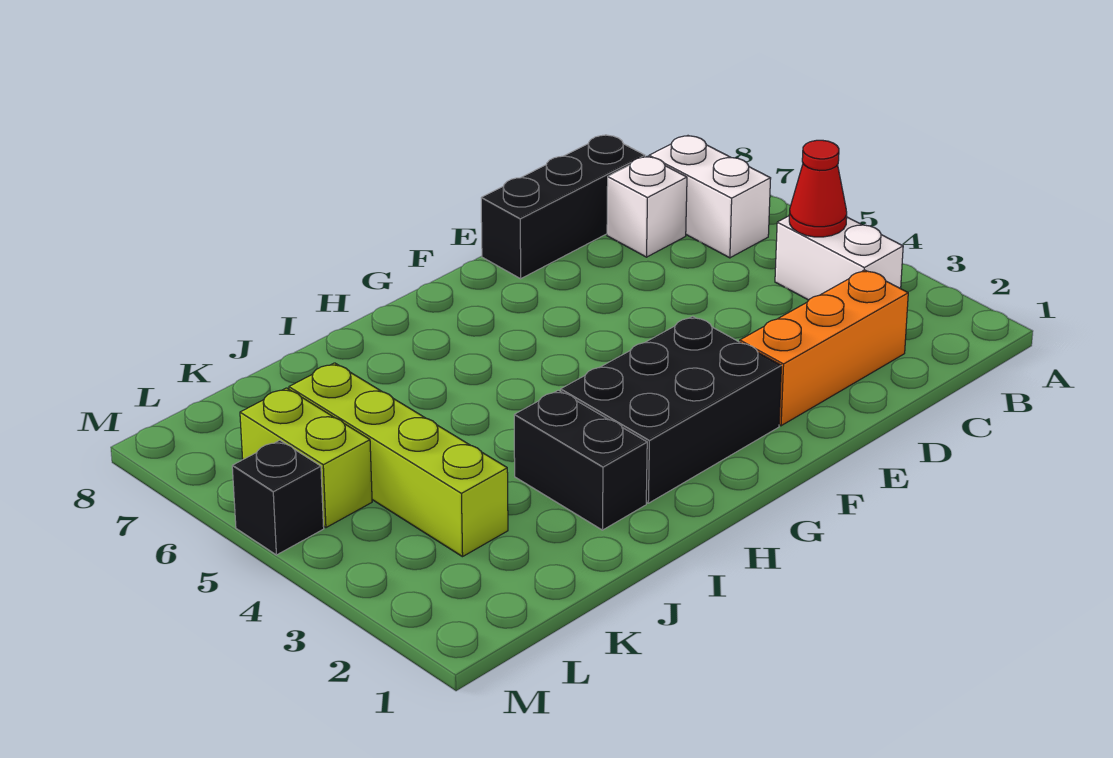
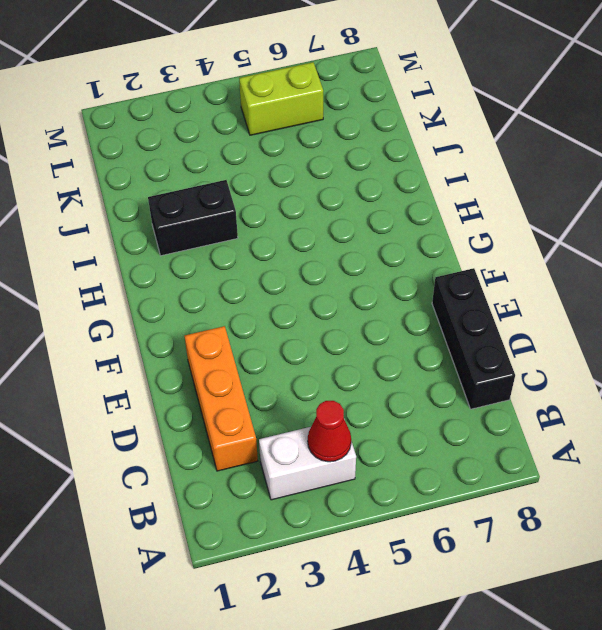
none -> white brick B6:B7 level 1
none -> white brick C7 level 1

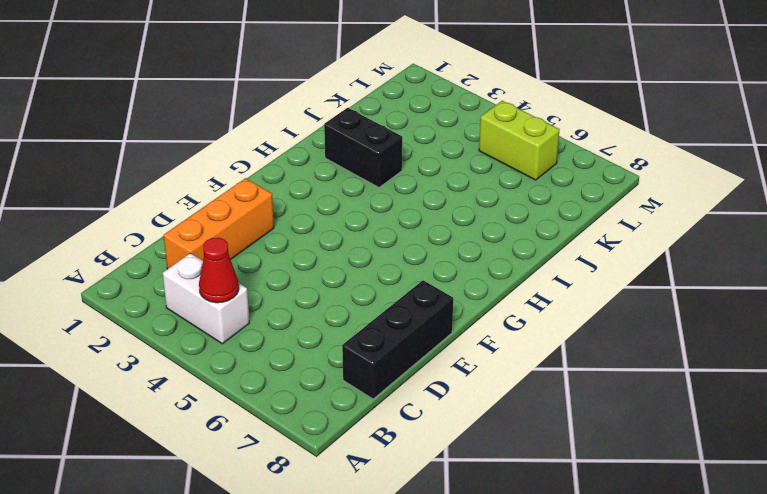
none -> white brick B6:B7 level 1
none -> white brick C7 level 1

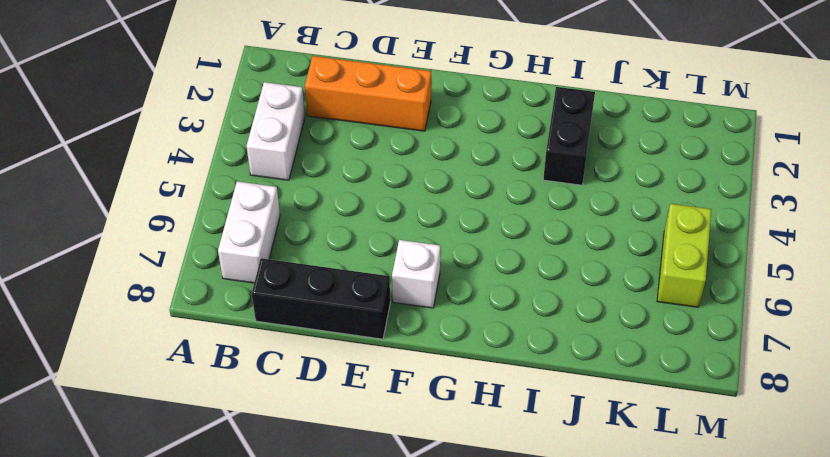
white brick F7 level 1 -> white brick C7 level 1
none -> black brick F2:H3 level 1
none -> lime brick K3:K6 level 1

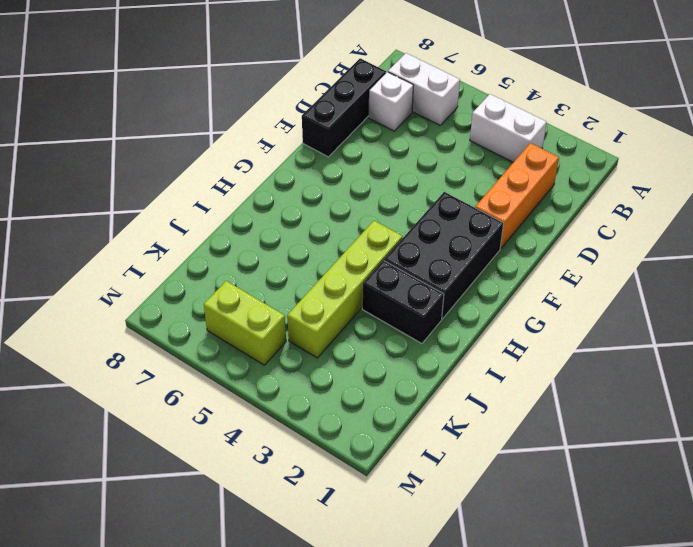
lime brick H4:K4 level 1 -> lime brick K3:K6 level 1
none -> black brick M5 level 1
none -> red cone B4 level 2

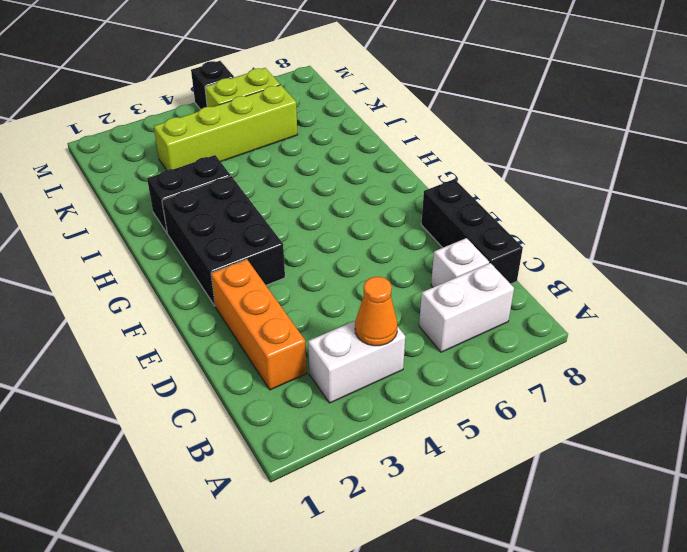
orange cone B4 level 2 -> red cone B4 level 2

